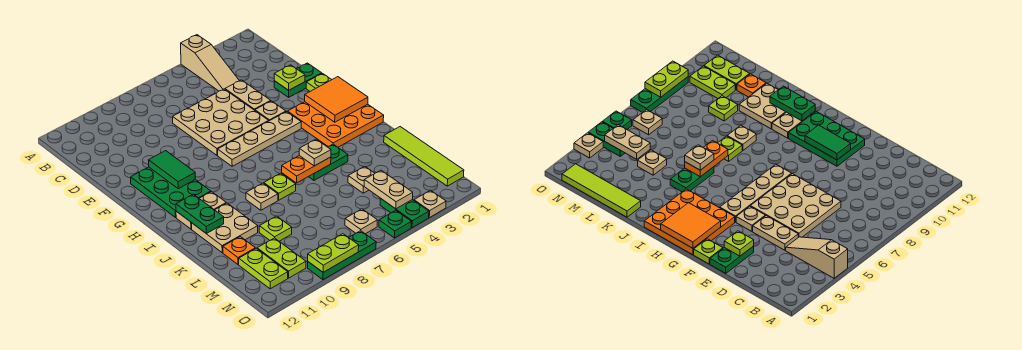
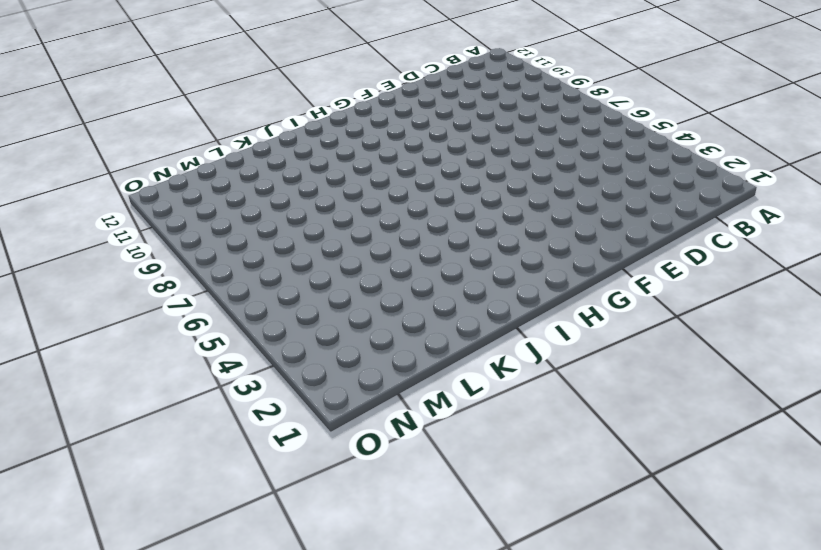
none -> tan slope A4:C4 level 1 top A
none -> tan plate D4:E4 level 1
none -> tan plate D5:F7 level 1
none -> green plate E1:E2 level 1

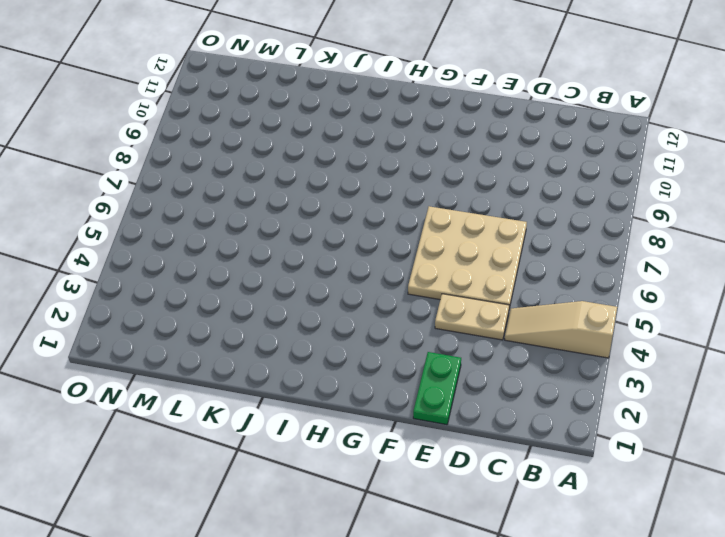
none -> lime plate F1 level 1
none -> tan plate F4 level 1
none -> green plate F10:H11 level 1
none -> orange plate G1:I3 level 1

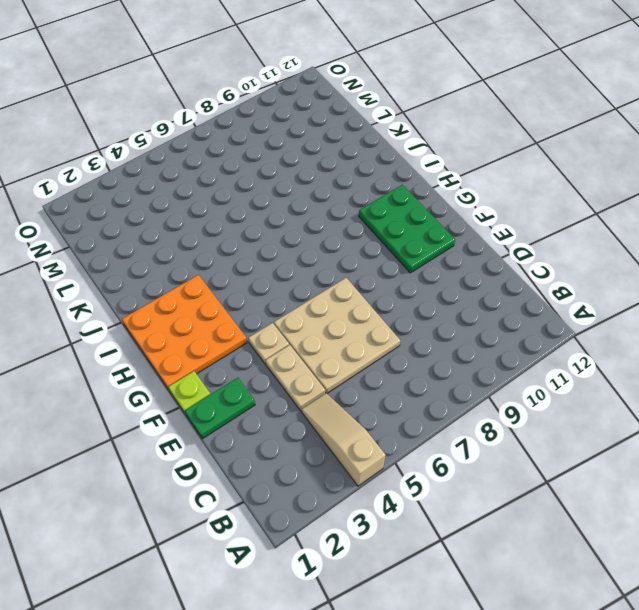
none -> tan plate G4:G7 level 1
none -> tan plate I10:I11 level 1
none -> green plate J4:J5 level 1
none -> lime plate J7 level 1

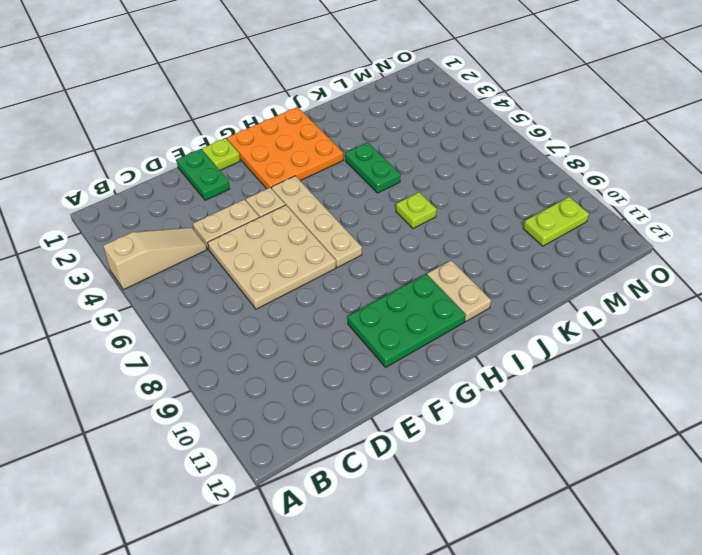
none -> tan plate J8 level 1
none -> tan plate J10:K11 level 1
none -> lime tile K1:N1 level 1
none -> tan plate L4 level 1

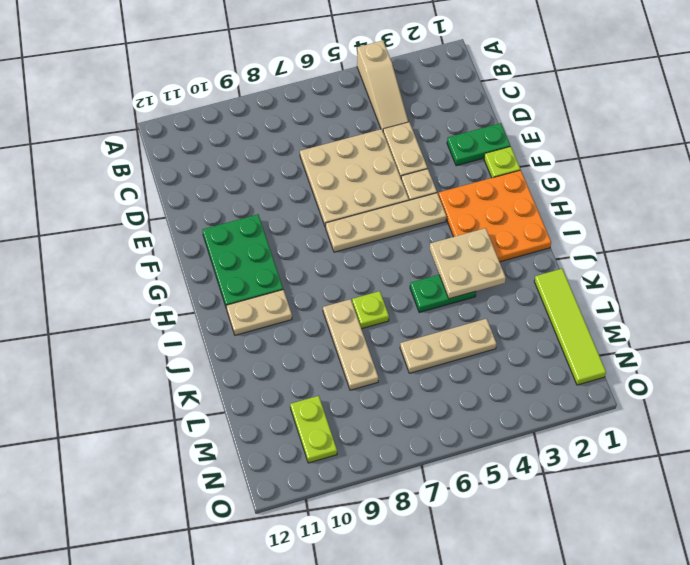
tan plate I3:J4 level 2 -> tan plate J10:K11 level 1
tan plate J8:L8 level 1 -> tan plate J8 level 1
tan plate L4:L6 level 1 -> tan plate L4 level 1
none -> lime plate L9 level 1
none -> orange plate L11 level 1
none -> lime plate M11:N11 level 1
none -> green plate N4:O4 level 1

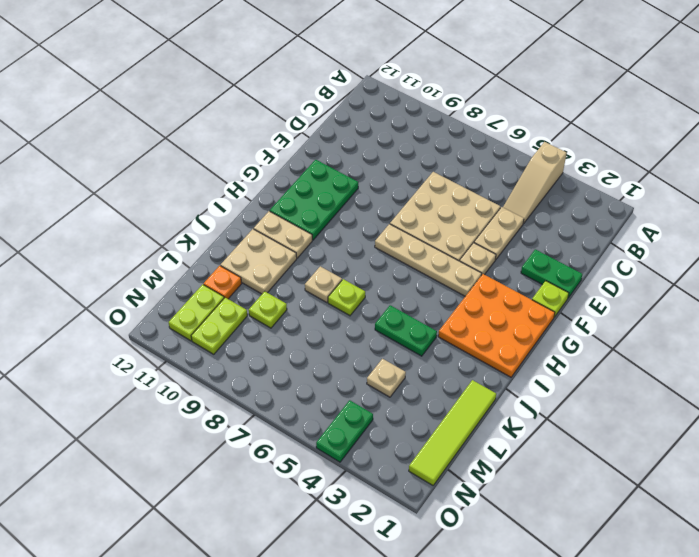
none -> tan plate N6 level 1
none -> tan plate O3 level 1
none -> green plate O5 level 1
none -> green plate O7:O9 level 1

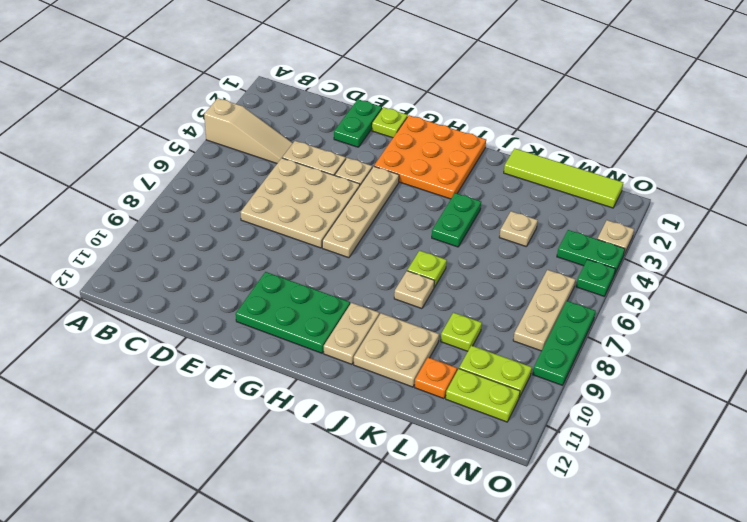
tan plate N6:N8 level 1 -> tan plate N6 level 1
none -> lime plate E2 level 2
none -> green tile F10:G10 level 2
none -> orange tile G1:H2 level 2
none -> green plate I11:J11 level 2

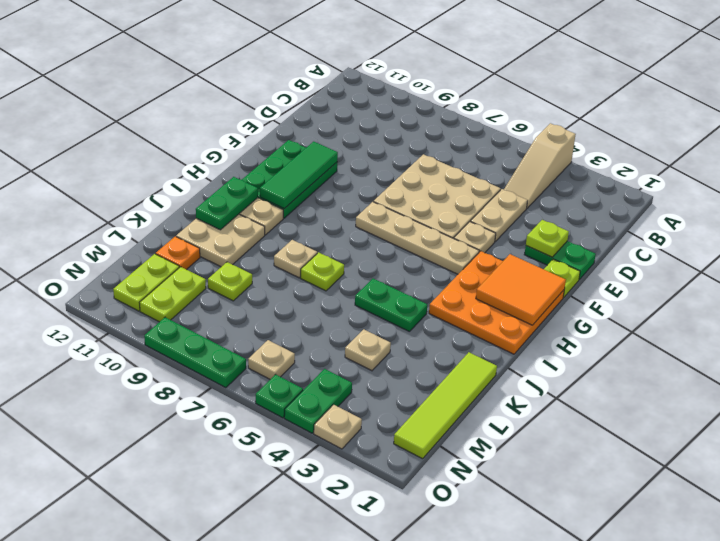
green tile F10:H10 level 2 -> green tile F10:G10 level 2
none -> orange plate J5:J6 level 2
none -> tan plate M4:N4 level 2
none -> lime plate O8:O9 level 2
none -> tan plate J5 level 3

